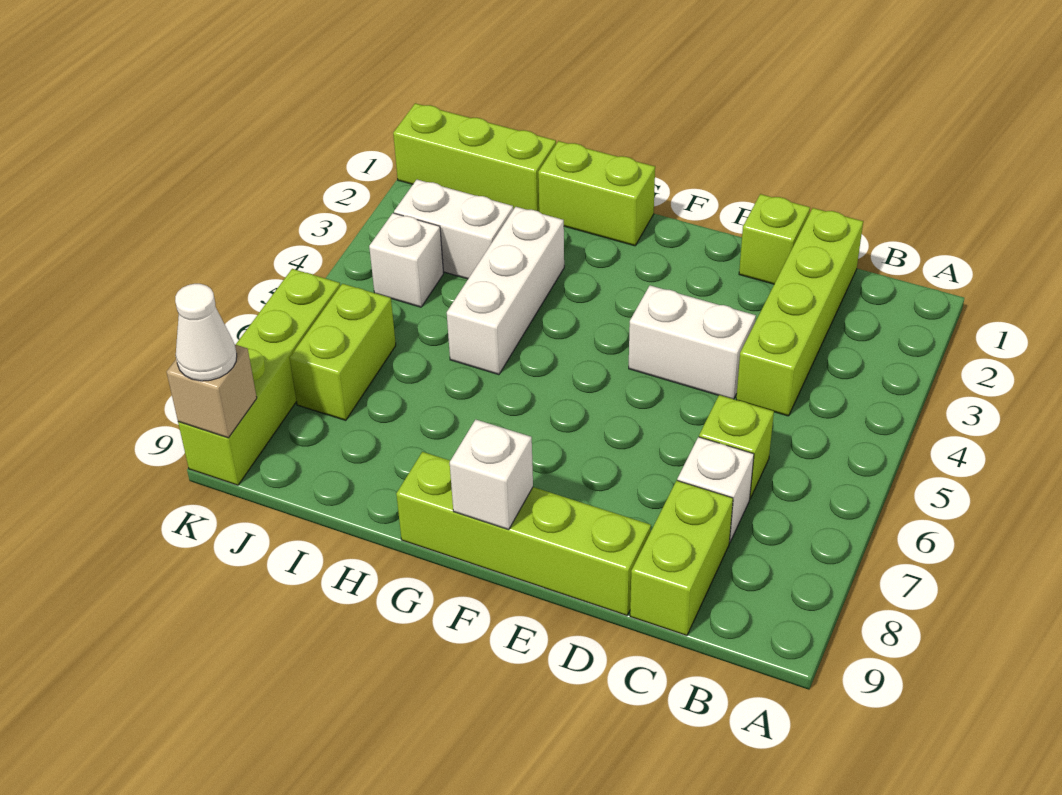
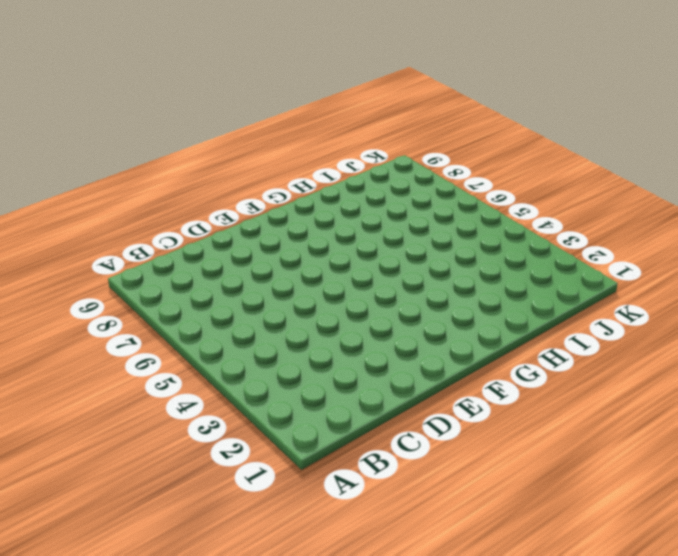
none -> lime brick C1:C4 level 1
none -> lime brick C6 level 1
none -> white brick C7 level 1

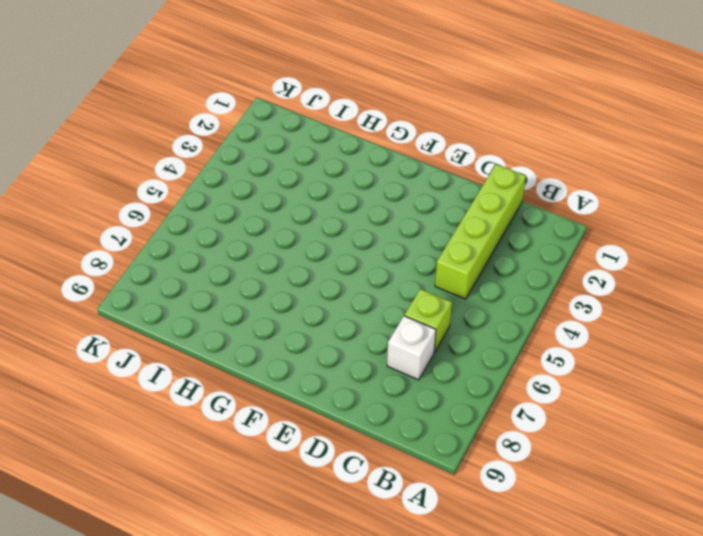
none -> lime brick C8:C9 level 1
none -> lime brick D1 level 1
none -> white brick D4:E4 level 1

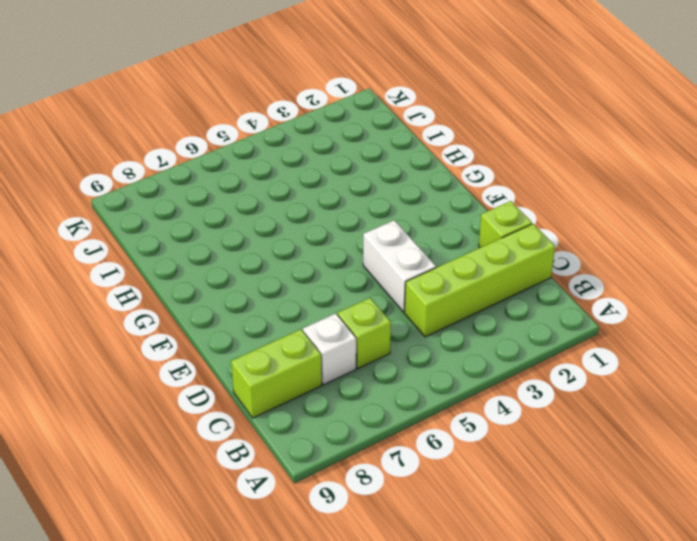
none -> lime brick D9:G9 level 1
none -> lime brick G1:H1 level 1
none -> white brick H3:H5 level 1

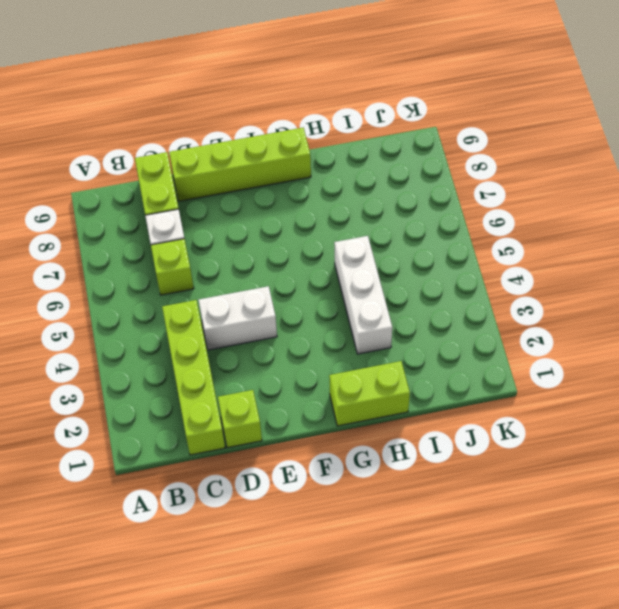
none -> lime brick I1:K1 level 1
none -> white brick I3:J3 level 1
none -> white brick J4 level 1

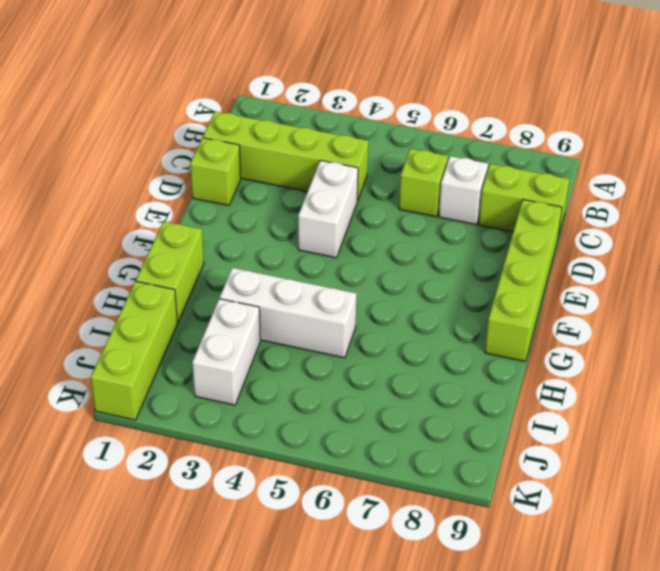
none -> white brick J4 level 1
none -> lime brick J6:J7 level 1
none -> lime brick K6:K9 level 1

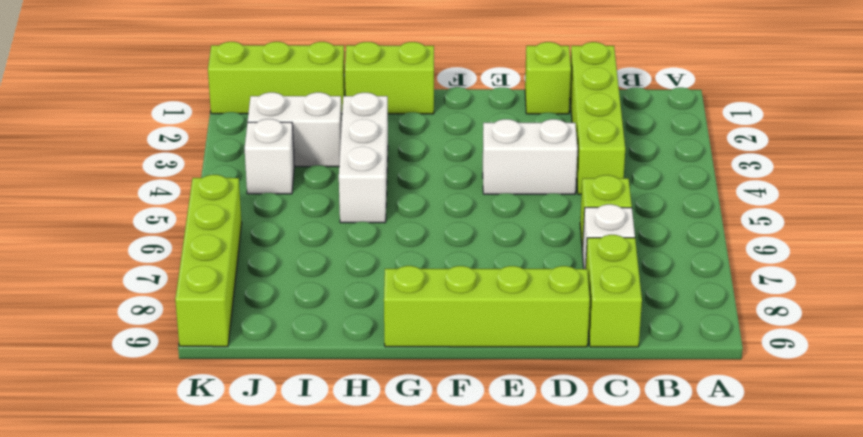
none -> lime brick J6:J7 level 1
none -> white brick F9 level 2
none -> tan brick K9 level 2

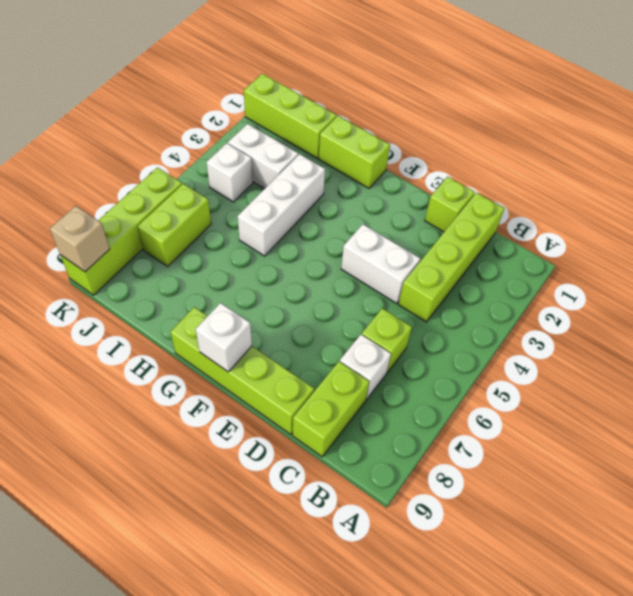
none -> white cone K9 level 3

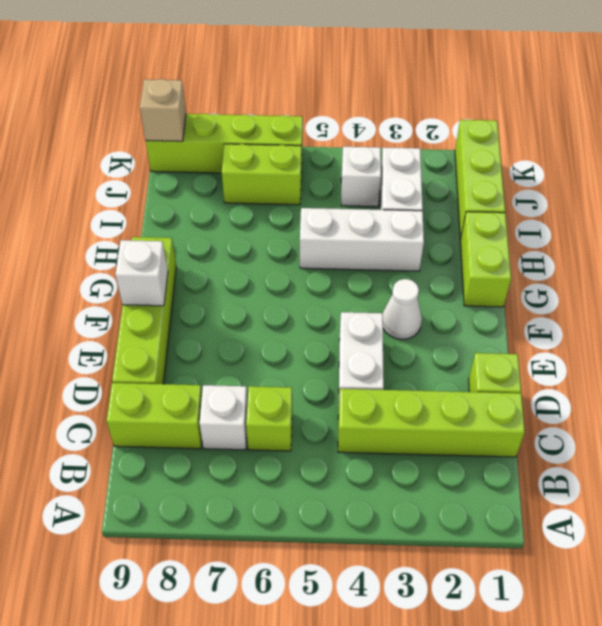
white cone F3 level 1 -> white cone K9 level 3

